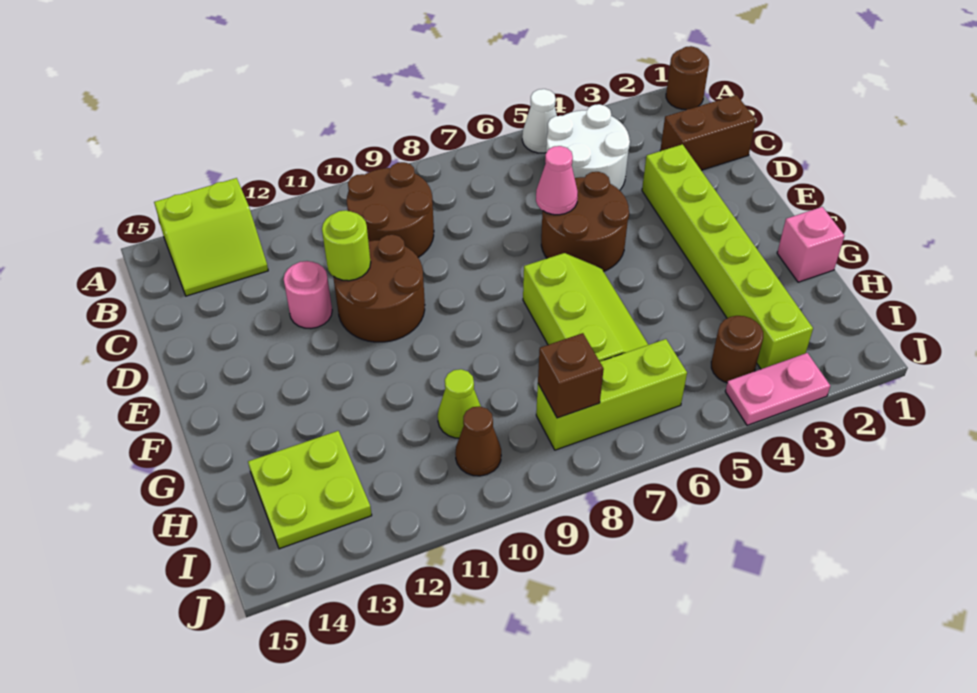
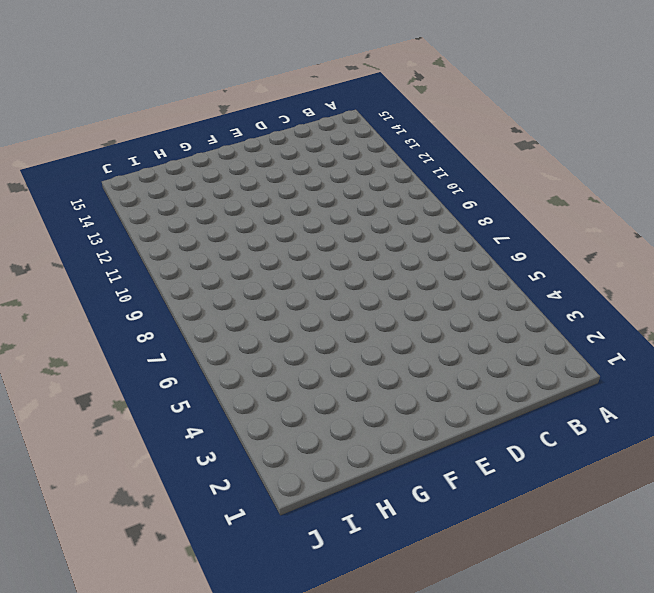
none -> brown round brick A1 level 1
none -> white cone A5 level 1
none -> lime slope A13:B14 level 1 top A

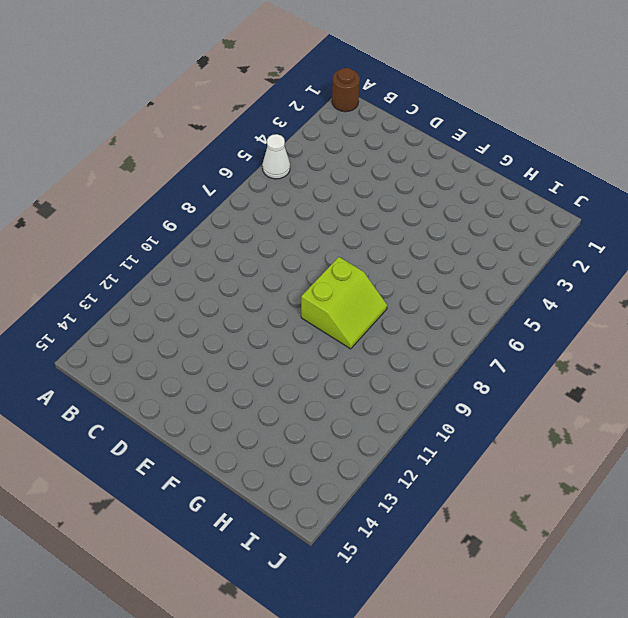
lime slope F8:G9 level 1 top F -> lime slope A13:B14 level 1 top A
none -> white round brick B4:C5 level 1
none -> brown round brick B9:C10 level 1
none -> brown brick C1:C2 level 1

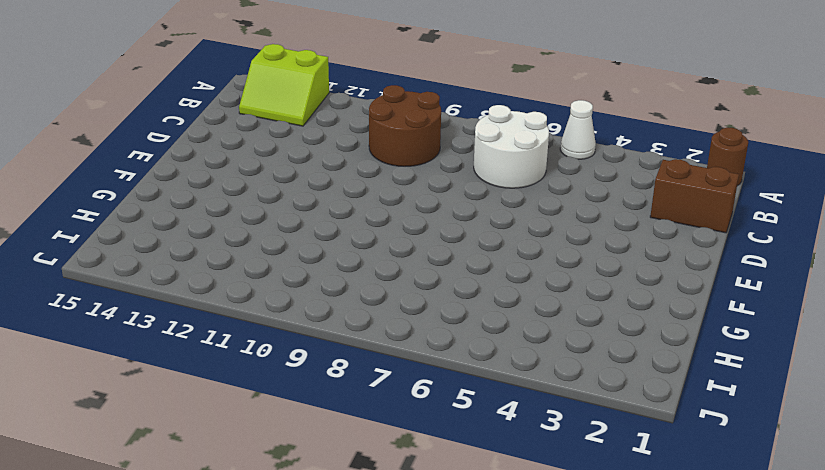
white round brick B6:C7 level 1 -> white round brick B4:C5 level 1
none -> lime brick D3:I3 level 1
none -> brown round brick D5:E6 level 1
none -> brown round brick D10:E11 level 1

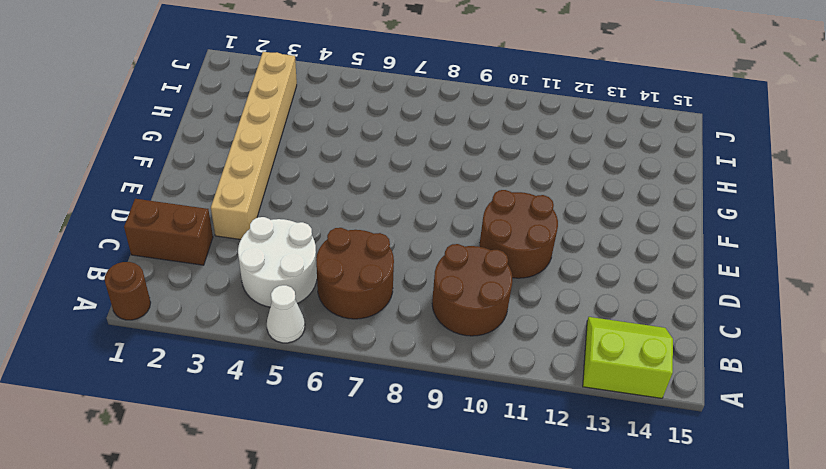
brown round brick B6:C7 level 1 -> brown round brick D5:E6 level 1
tan brick D3:I3 level 1 -> lime brick D3:I3 level 1
none -> pink round brick D12 level 1
none -> lime slope F6:H7 level 1 top 7
none -> pink brick G1 level 1

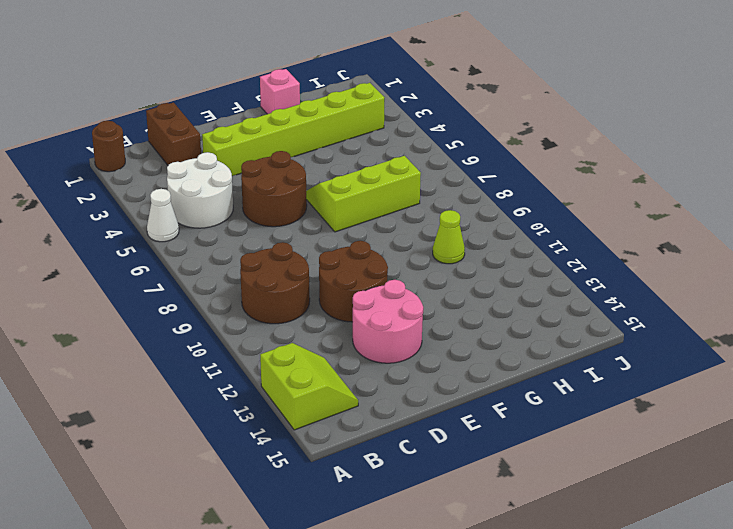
pink round brick D12:E13 level 1 -> pink round brick D12 level 1
none -> lime plate H13:I14 level 1
none -> brown round brick I4 level 1
none -> lime brick I6:I8 level 1

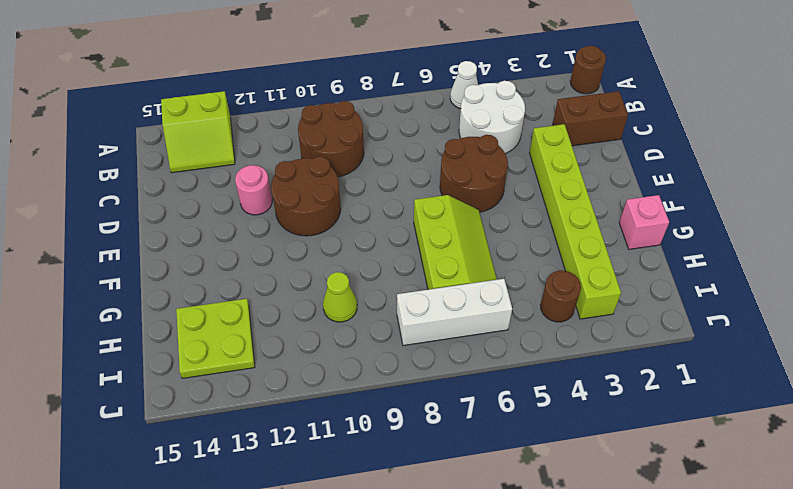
white brick I6:I8 level 1 -> lime brick I6:I8 level 1
none -> brown cone I10 level 1
none -> pink plate J3:J4 level 1
none -> pink cone D6 level 2

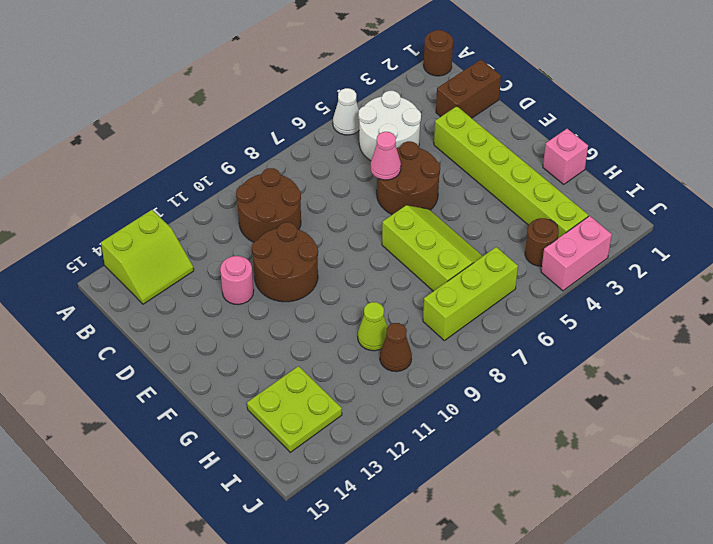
pink brick J3:J4 level 1 -> pink plate J3:J4 level 1
none -> lime round brick D11 level 2
none -> brown brick I8 level 2

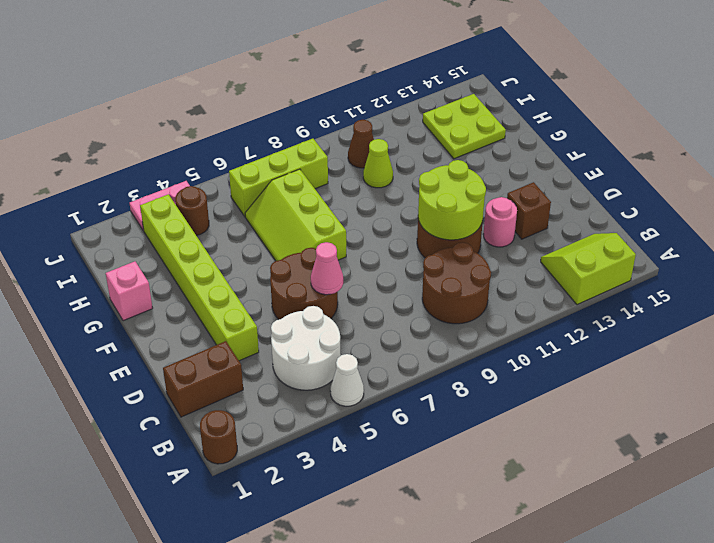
lime round brick D10:E11 level 2 -> lime round brick D11 level 2
brown brick D13 level 1 -> brown brick I8 level 2

